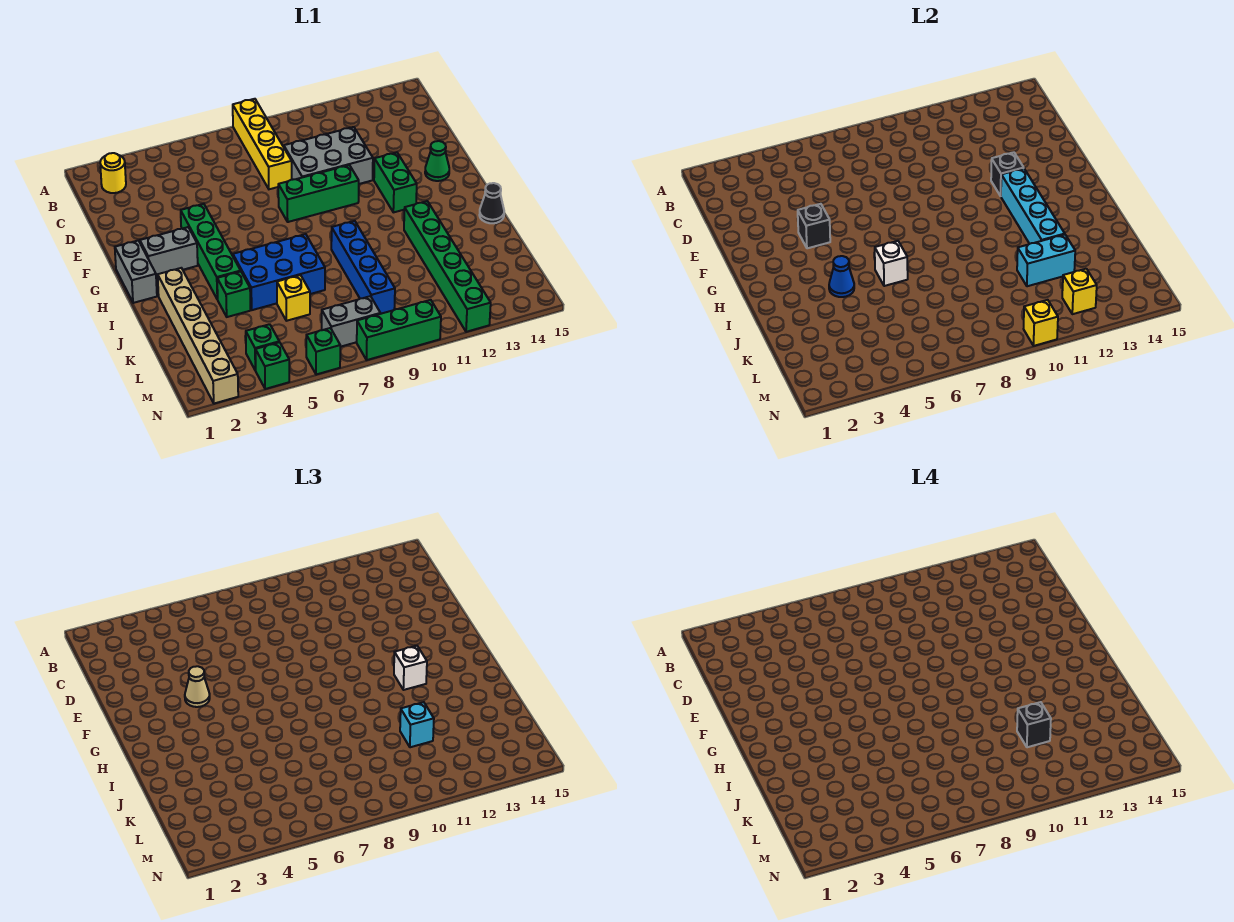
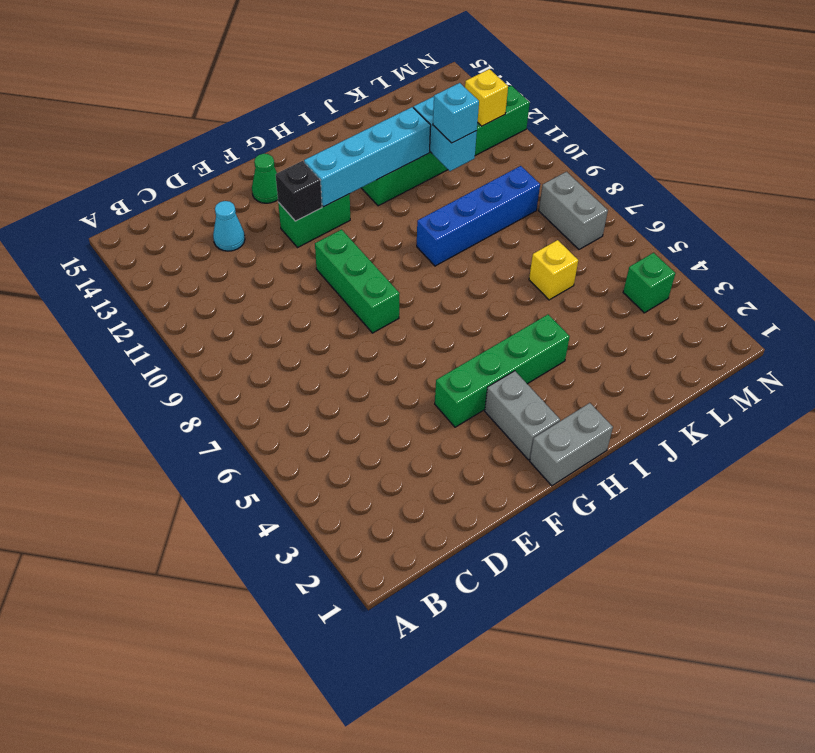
cyan cone D13 level 1 -> none
none -> yellow brick A8:D8 level 1
none -> yellow round brick B2 level 1
none -> grey brick D9:E11 level 1
none -> tan brick I2:N2 level 1

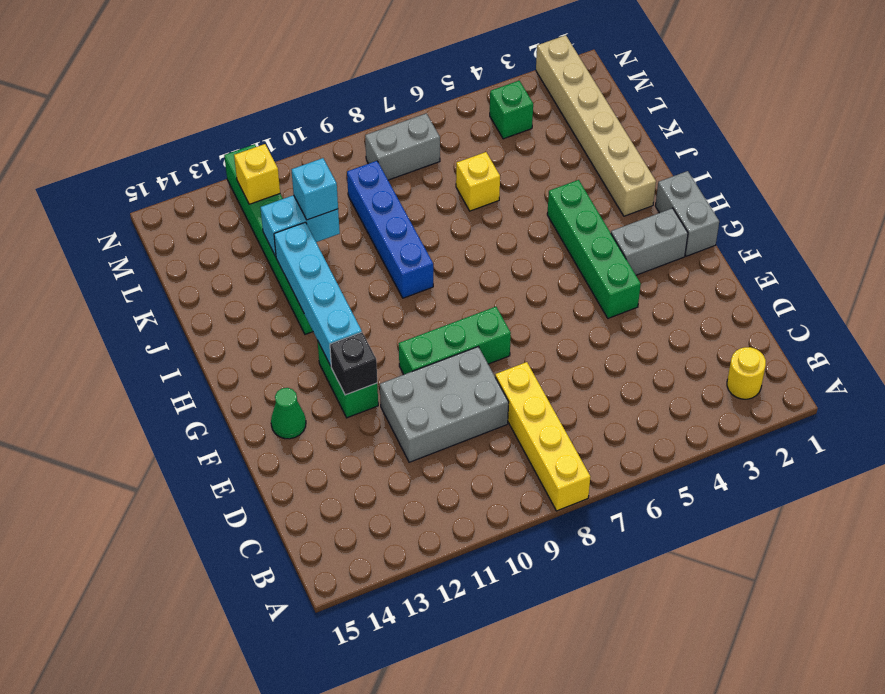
none -> blue brick I5:J7 level 1
none -> black cone I15 level 1
none -> green brick J4 level 1
none -> green brick N4 level 1

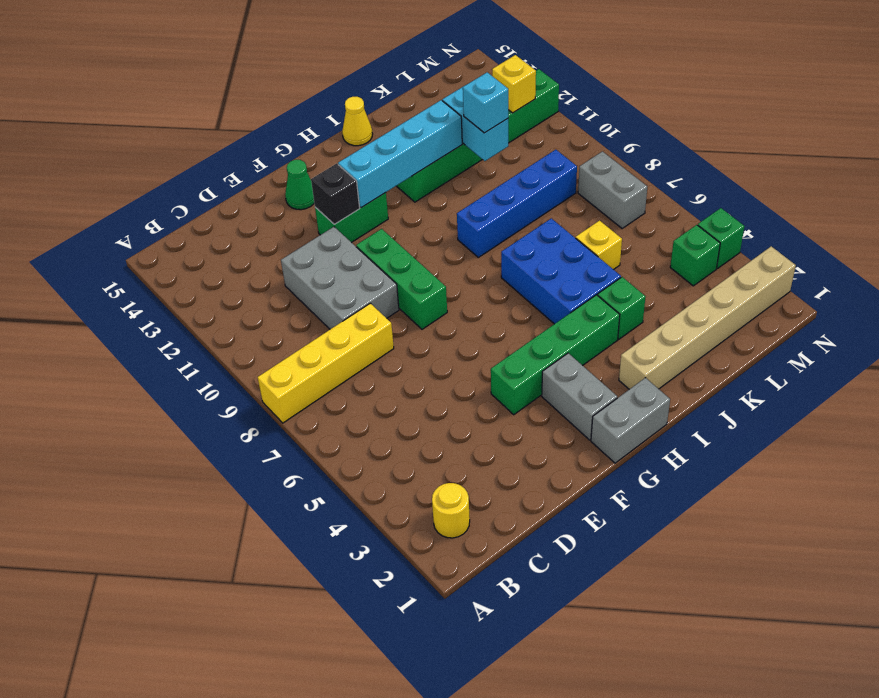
yellow cone I15 level 1 -> black cone I15 level 1
none -> green brick N6 level 1
none -> green brick N8:N10 level 1
none -> black brick F4 level 2
none -> blue cone I4 level 2

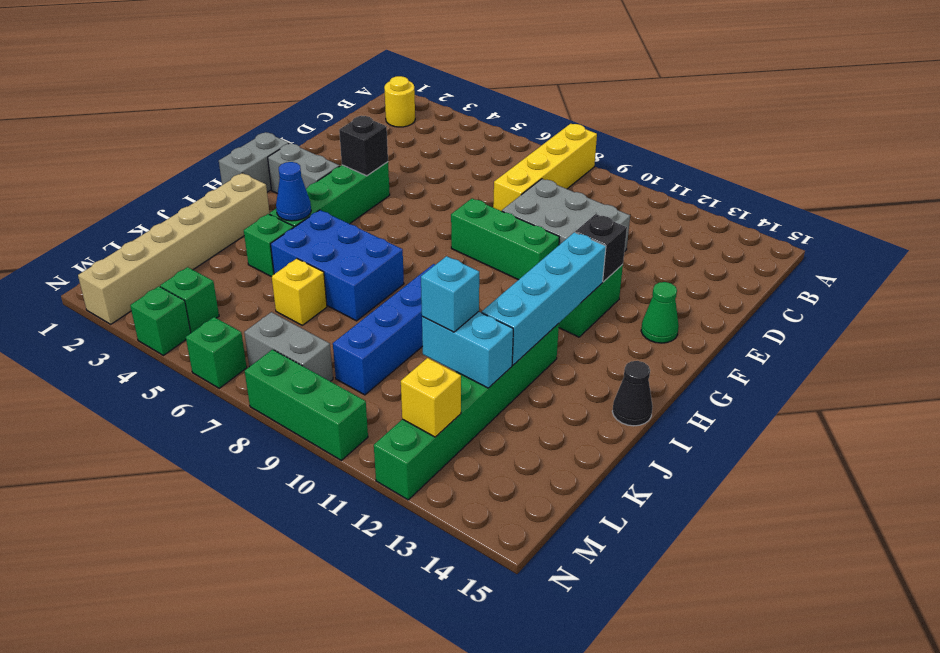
none -> white brick I6 level 2
none -> yellow brick N10 level 2
none -> tan cone F4 level 3
none -> white brick H12 level 3

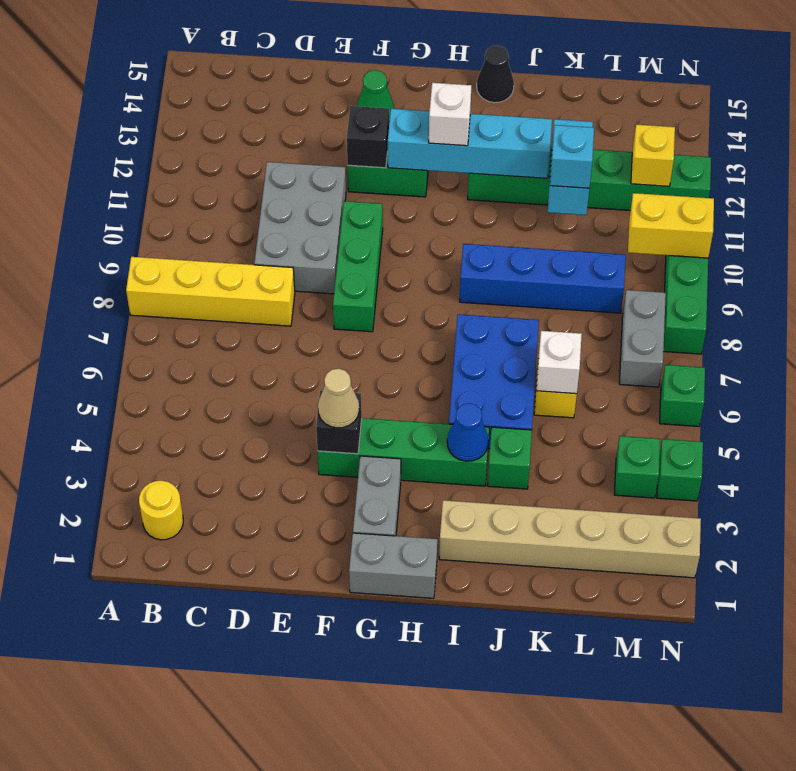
white brick K6 level 2 -> white brick I6 level 2
yellow brick M10:N10 level 2 -> yellow brick N10 level 2
none -> black brick K11 level 4

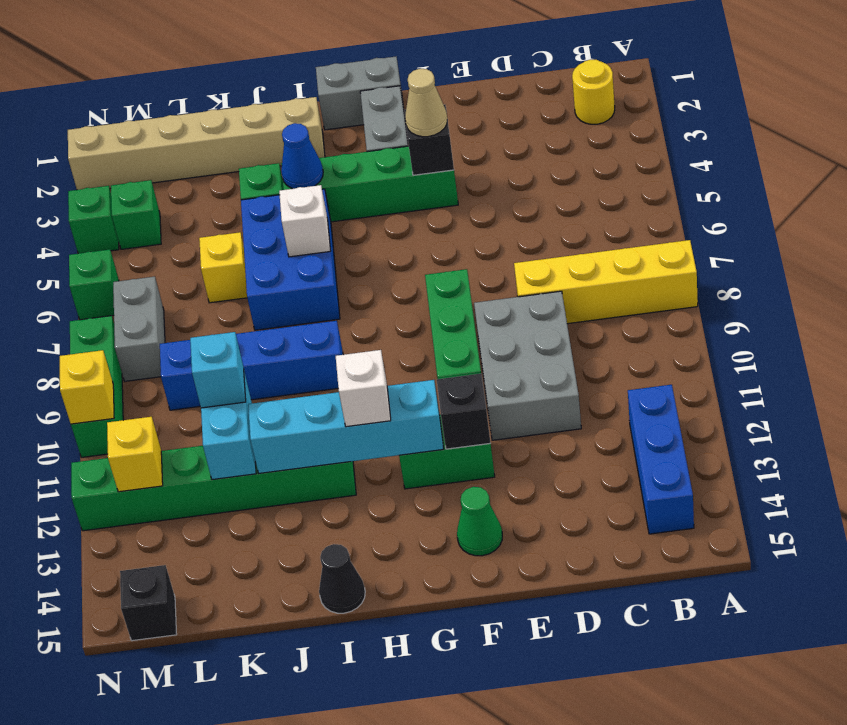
blue brick B12:B14 level 1 -> none
black brick M15 level 1 -> black brick K11 level 4

